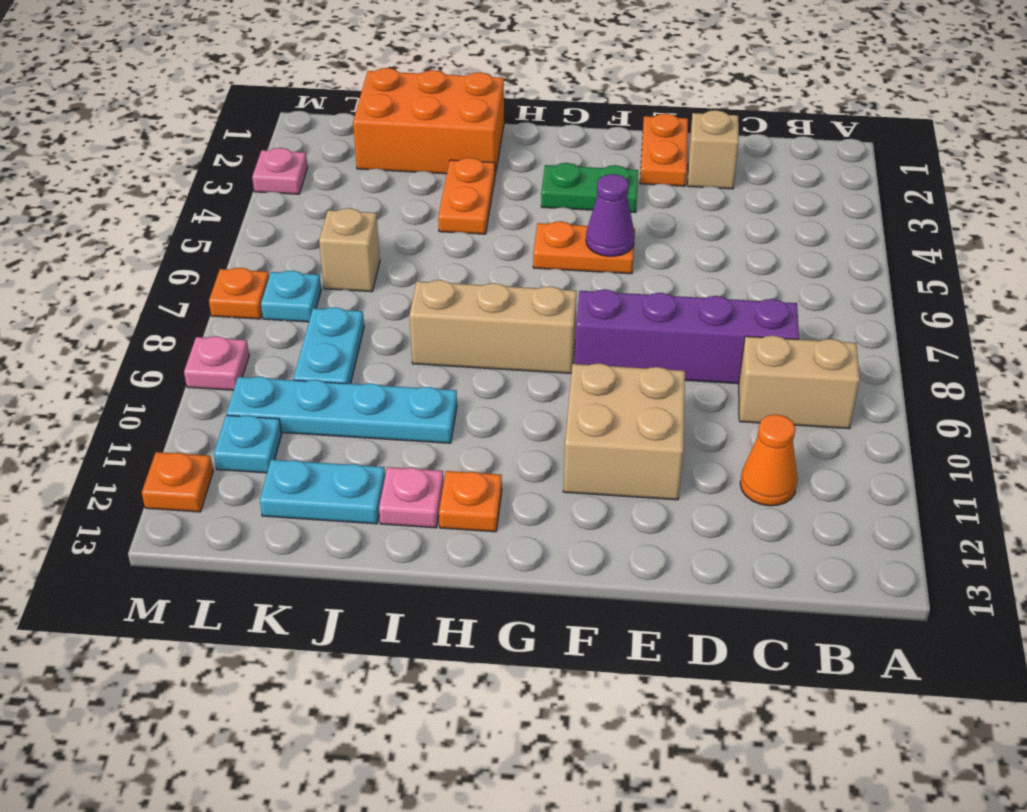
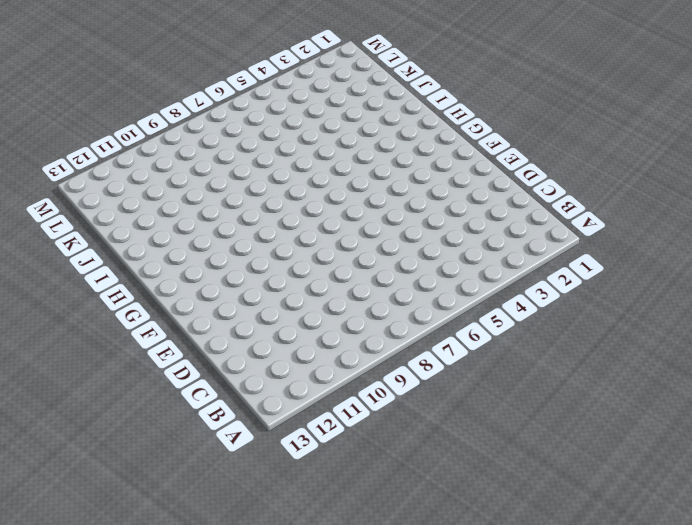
none -> tan brick B9:C9 level 1
none -> purple brick C8:F8 level 1
none -> orange cone C11 level 1

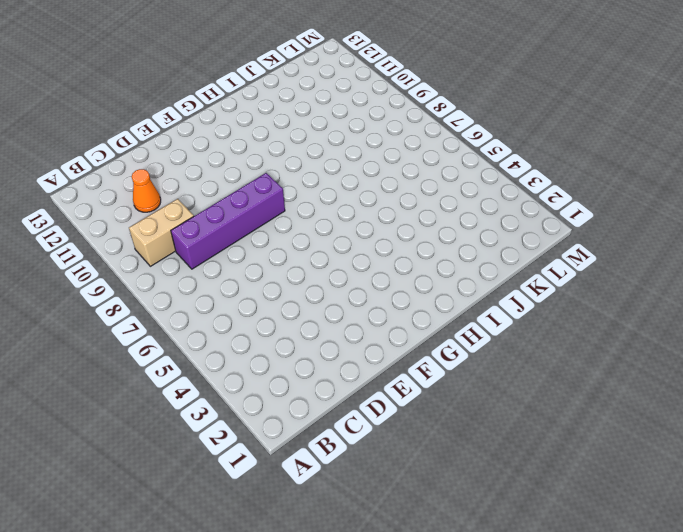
none -> tan brick D2 level 1
none -> orange plate E1:E2 level 1
none -> tan brick E10:F11 level 1

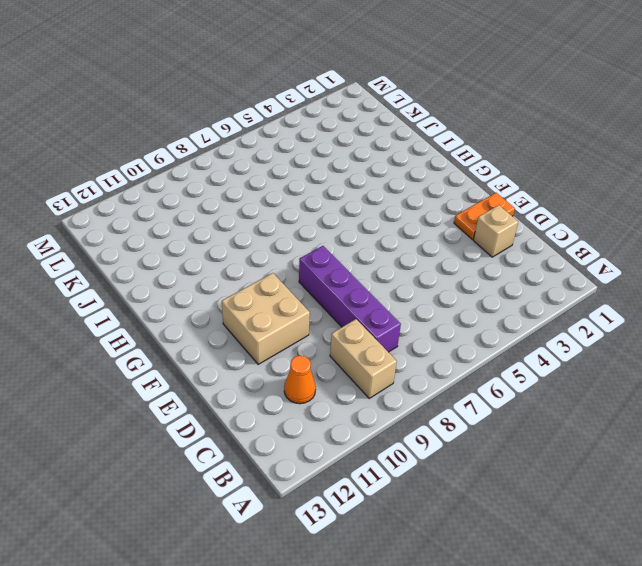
none -> green plate F3:G3 level 1
none -> orange plate F5:G5 level 1
none -> tan brick G8:I8 level 1

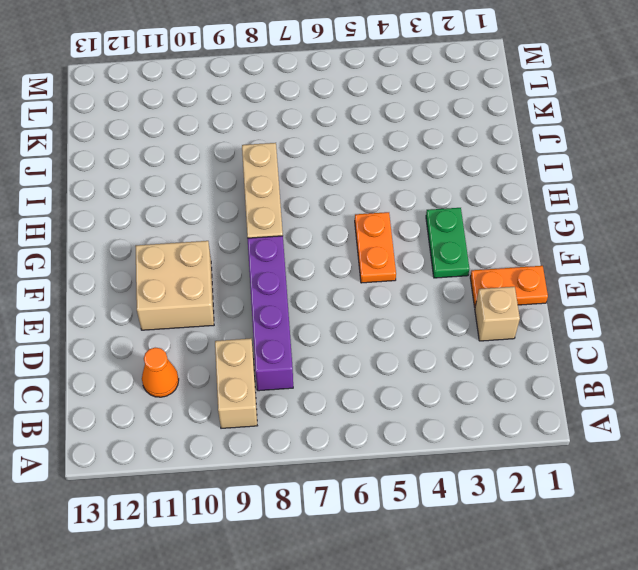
none -> orange plate H12 level 1
none -> orange brick I1:K2 level 1
none -> orange plate I3:I4 level 1

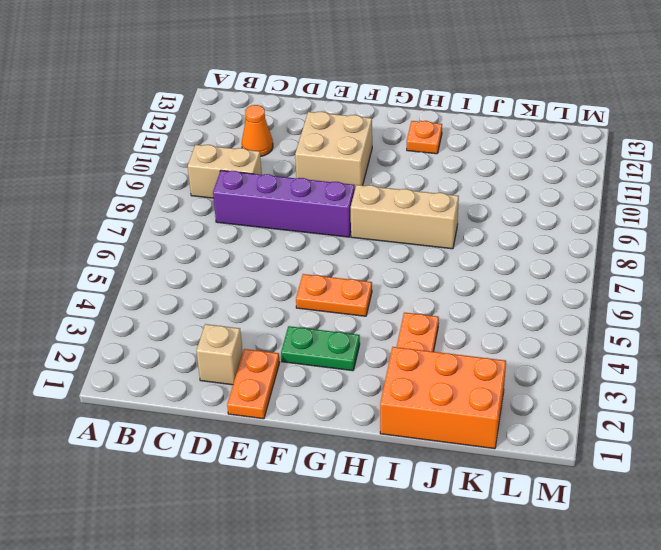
none -> cyan plate I10:L10 level 1
none -> pink plate I12 level 1
none -> cyan plate J12:K12 level 1

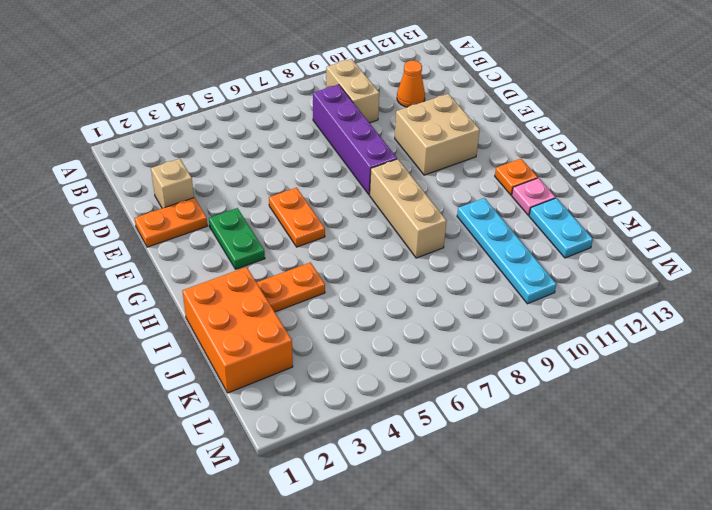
none -> tan brick K6 level 1
none -> cyan plate K8:K9 level 1
none -> cyan plate L7 level 1

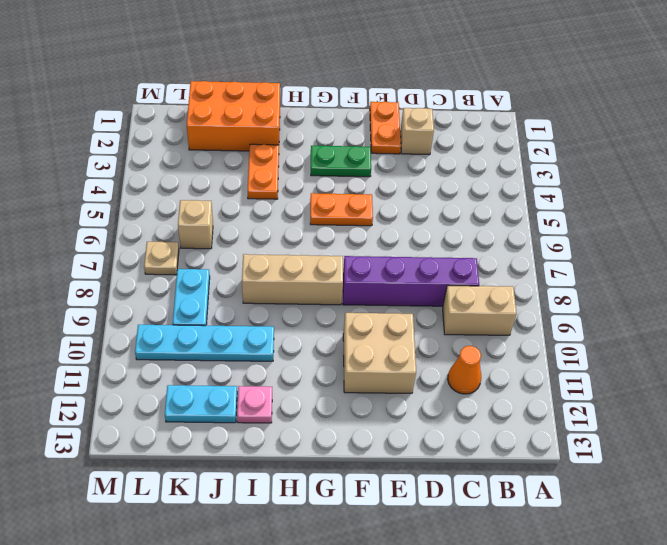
tan plate L7 level 1 -> cyan plate L7 level 1
none -> orange plate H12 level 1
none -> cyan plate L11 level 1
none -> pink plate M3 level 1

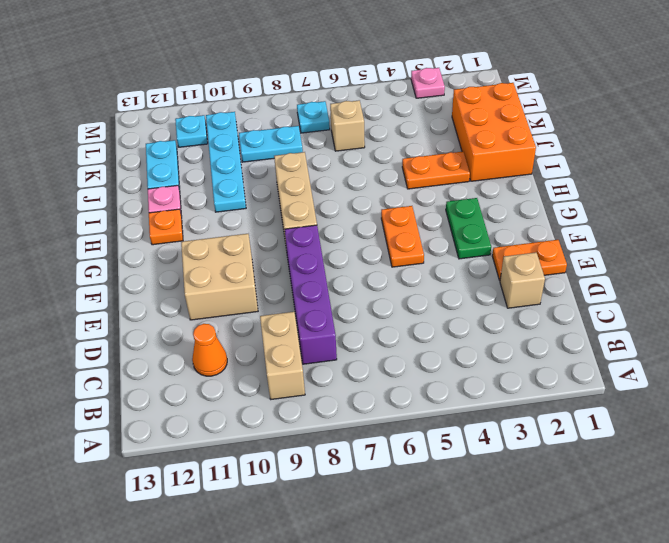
none -> orange plate M7 level 1
none -> pink plate M9 level 1
none -> orange plate M12 level 1

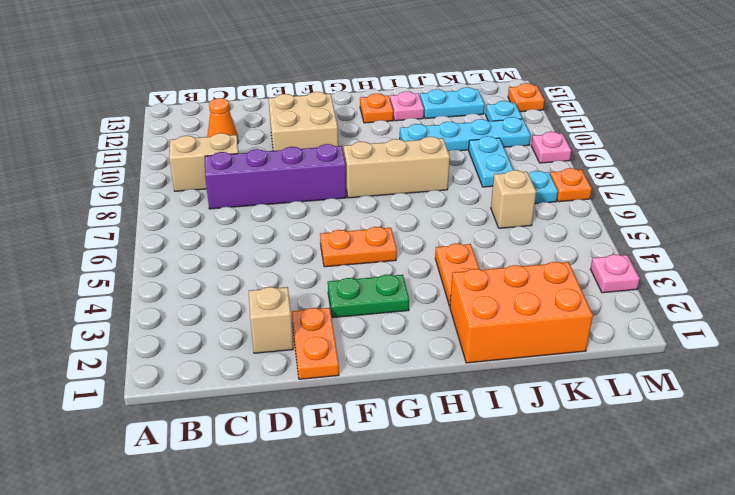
none -> purple cone F5 level 2

